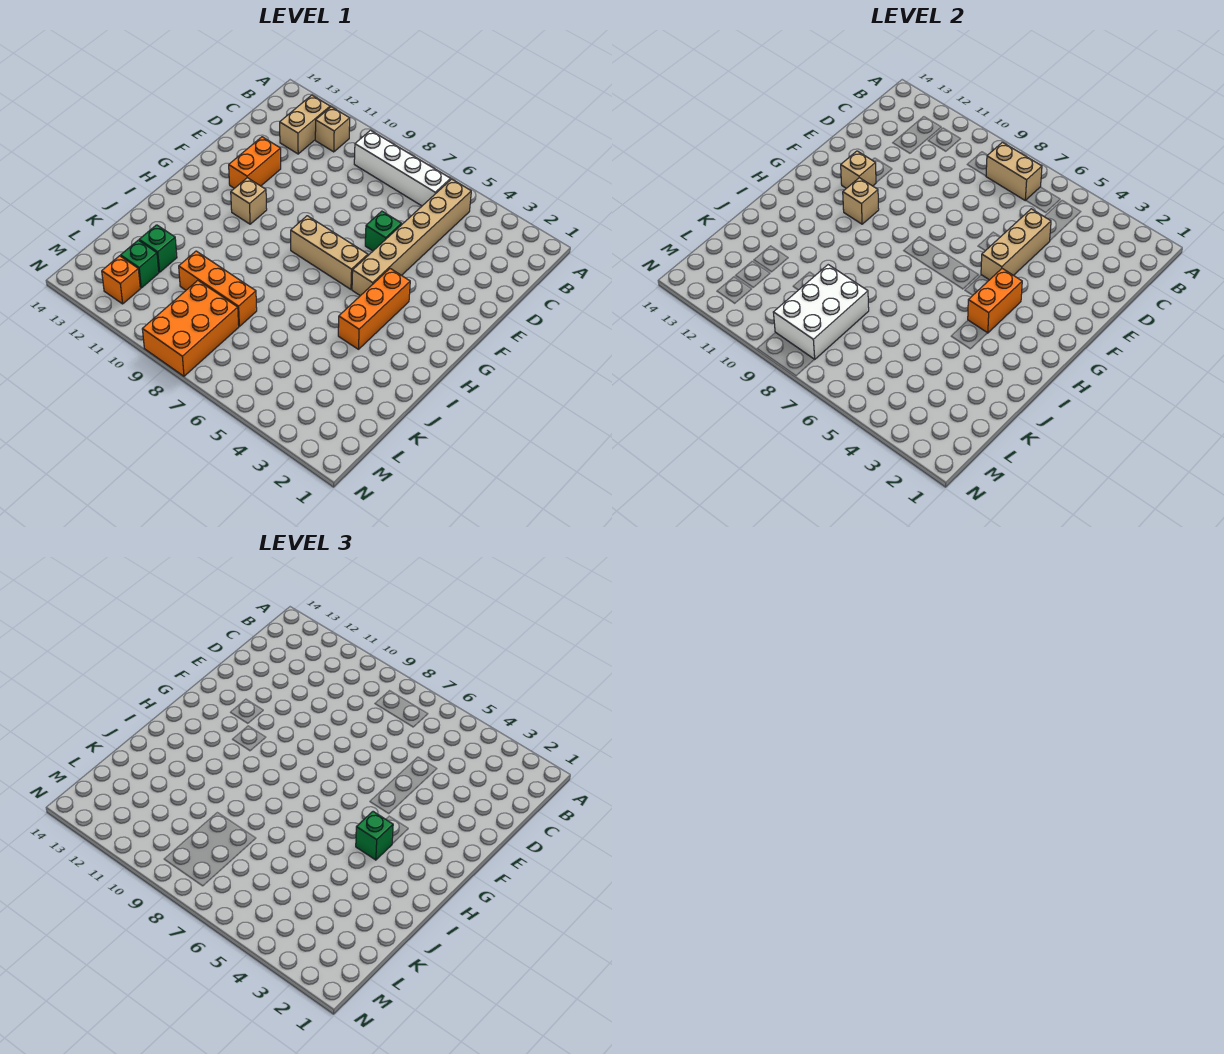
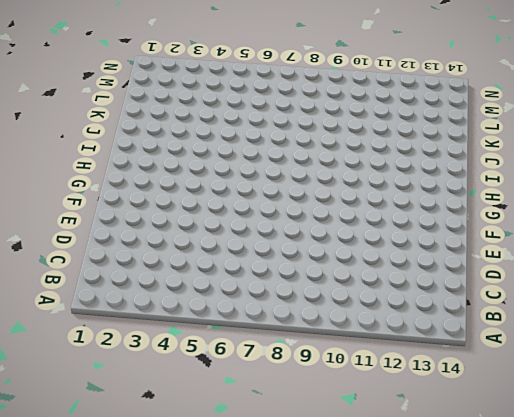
none -> tan brick B5:G5 level 1
none -> white brick B6:B9 level 1
none -> tan brick B11 level 1

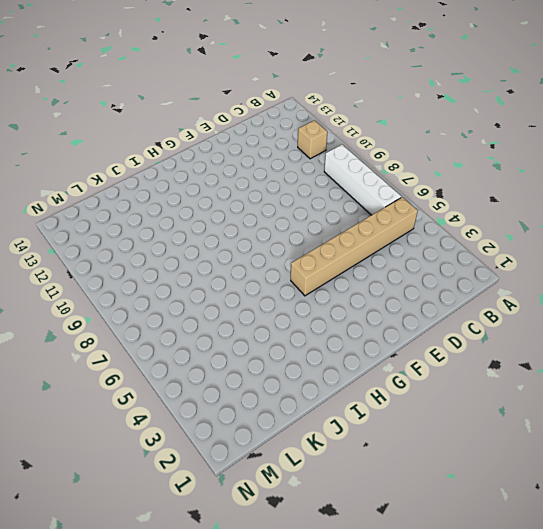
none -> tan brick B12:C12 level 1
none -> green brick E6 level 1
none -> orange brick E12:F12 level 1

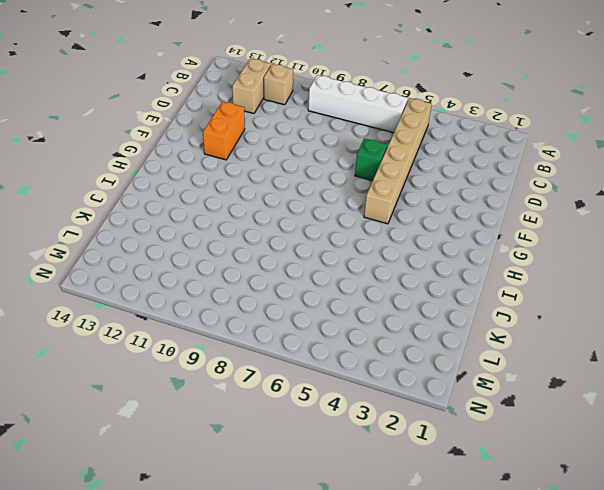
none -> orange brick G4:I4 level 1
none -> tan brick G6:G8 level 1
none -> tan brick G11 level 1

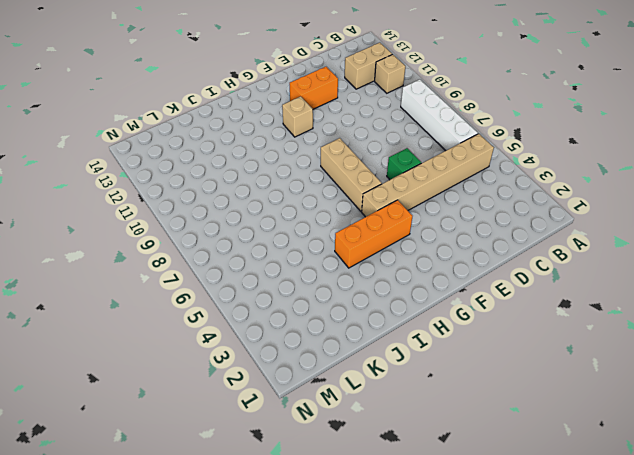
none -> orange brick K8:K10 level 1
none -> green brick K12 level 1
none -> orange brick L8:N9 level 1

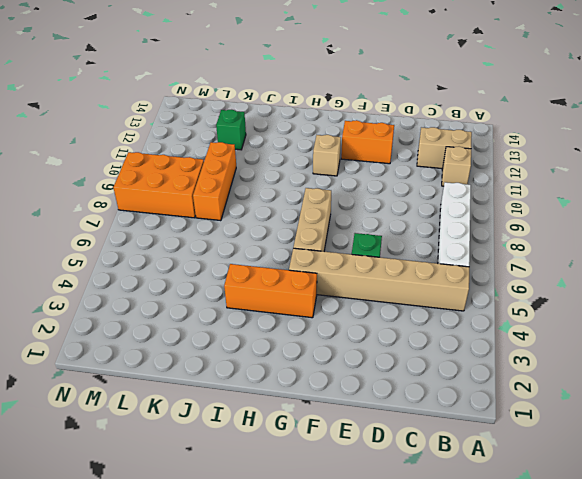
none -> green brick L12 level 1
none -> orange brick M12 level 1
none -> tan brick B7:B8 level 2

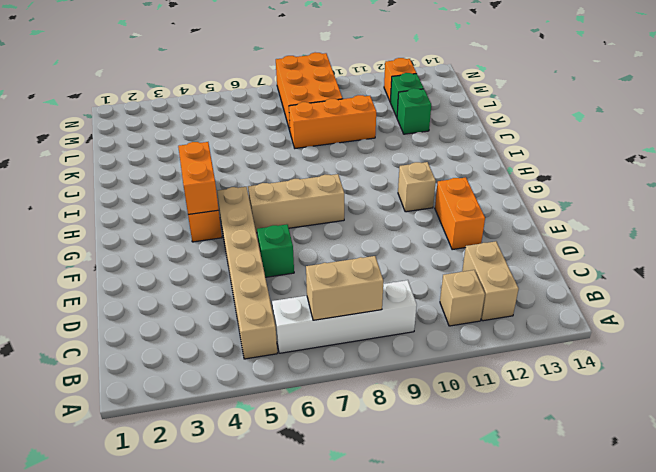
none -> tan brick D5:F5 level 2
none -> tan brick F12 level 2
none -> tan brick G11 level 2

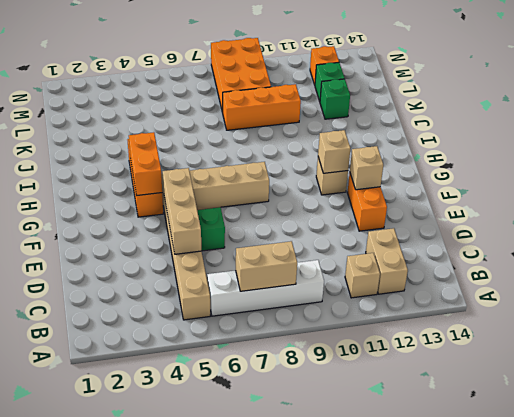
none -> white brick K8:M9 level 2
none -> green brick H4 level 3

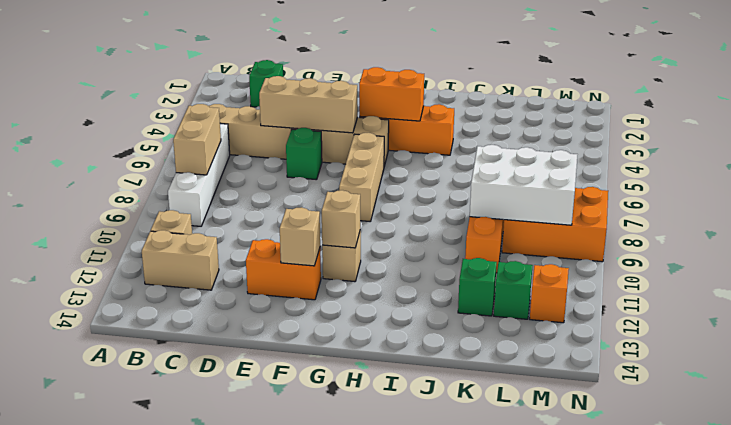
green brick C2 level 1 -> green brick H4 level 3

